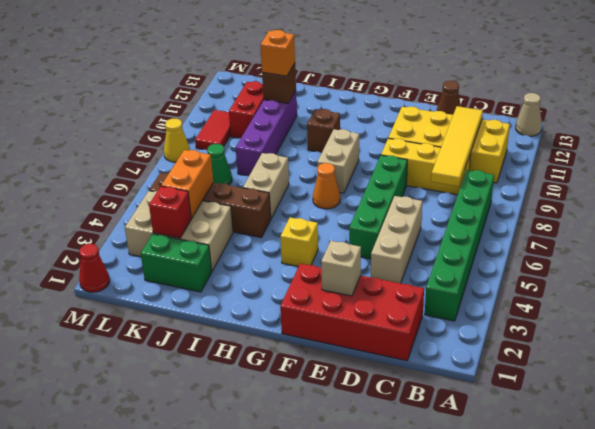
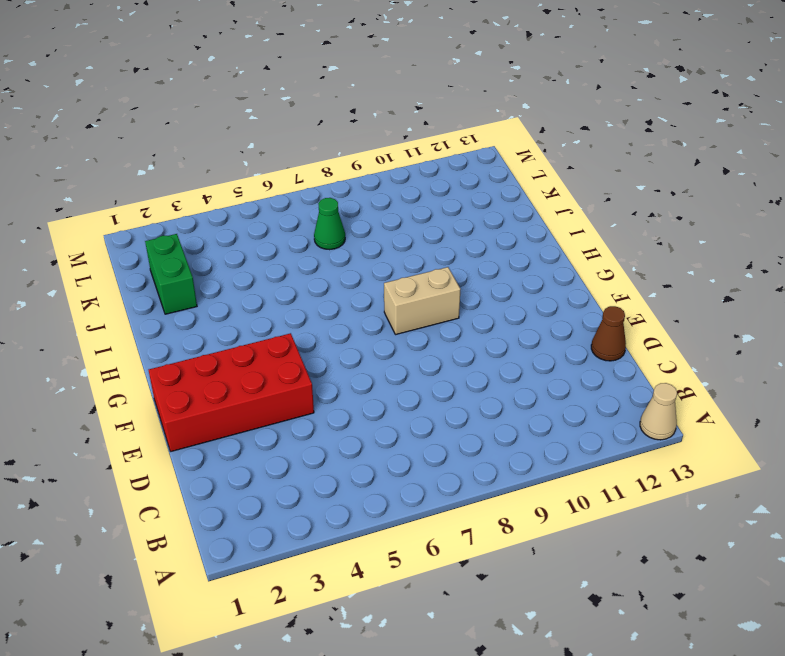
red brick E1:F4 level 1 -> red brick C1:F2 level 1
none -> green brick B3:B8 level 1
none -> yellow brick B10:E11 level 1
none -> yellow brick C9:E9 level 1

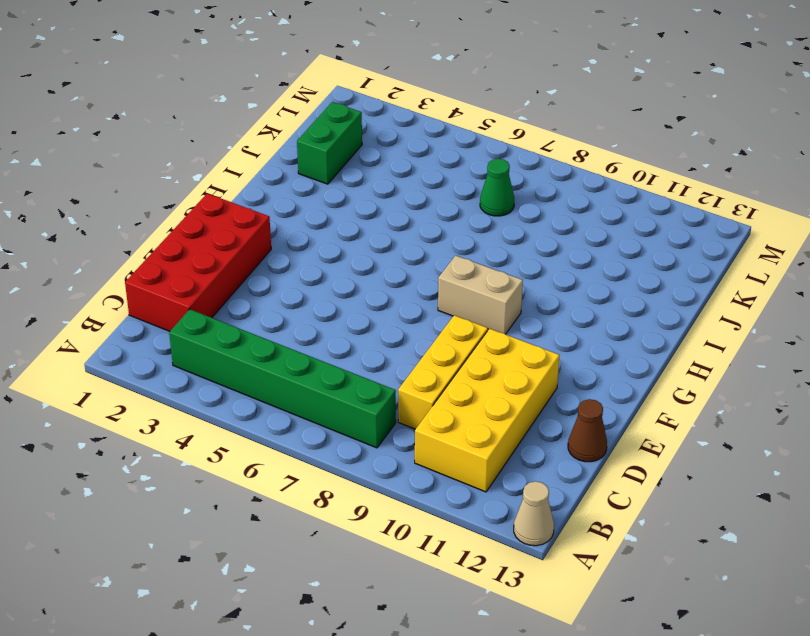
none -> tan brick D4:D6 level 1
none -> green brick E5:E8 level 1
none -> yellow brick G4 level 1

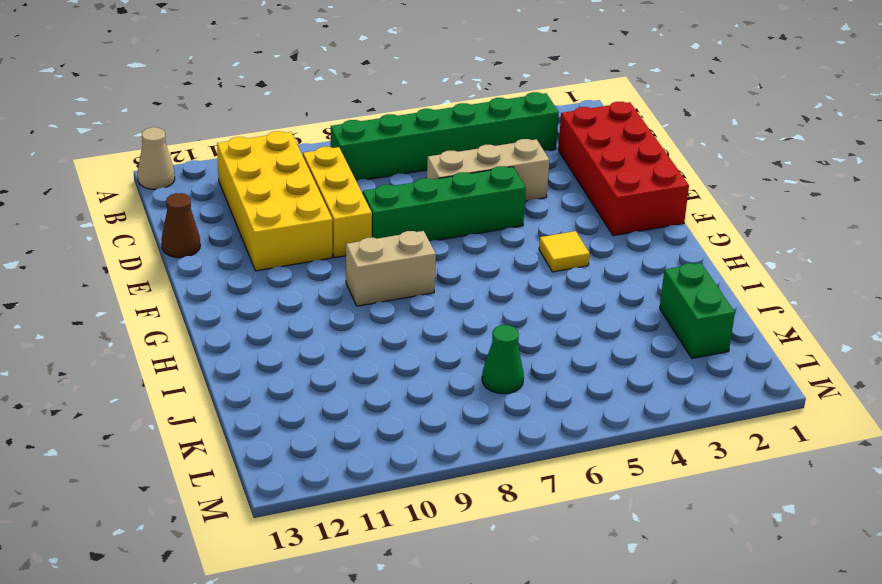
yellow tile G4 level 1 -> yellow brick G4 level 1
none -> orange cone G7 level 1
none -> brown brick H10 level 1
none -> brown brick I5:L5 level 1

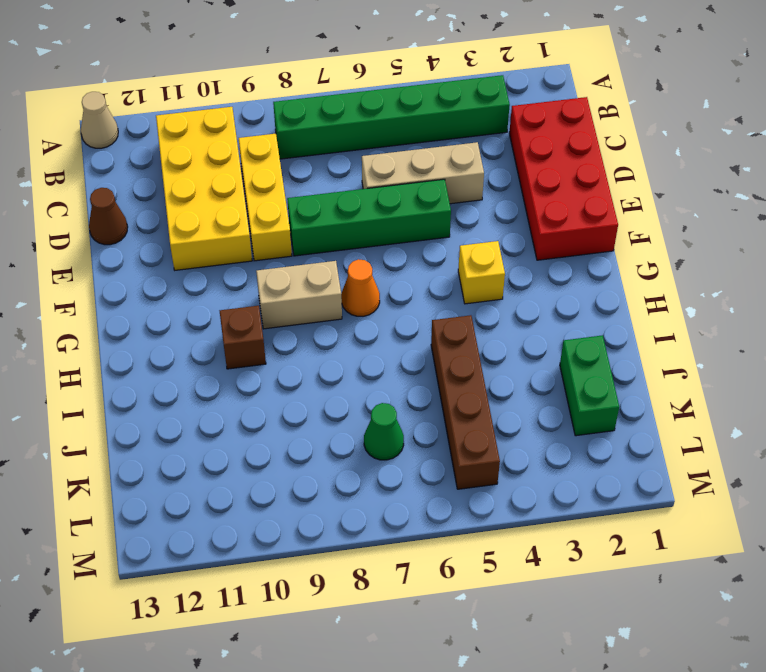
none -> tan brick I6:I7 level 1
none -> tan brick J3:L4 level 1
none -> purple brick J8:J11 level 1

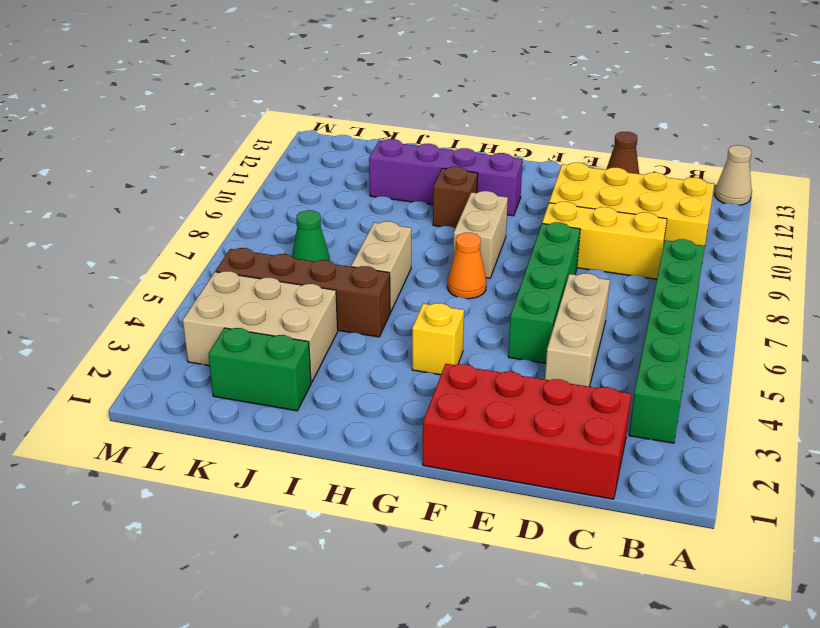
purple brick G11:J11 level 1 -> purple brick J8:J11 level 1
none -> red brick K10:K11 level 1
none -> red tile L9:L10 level 1
none -> red cone M1 level 1

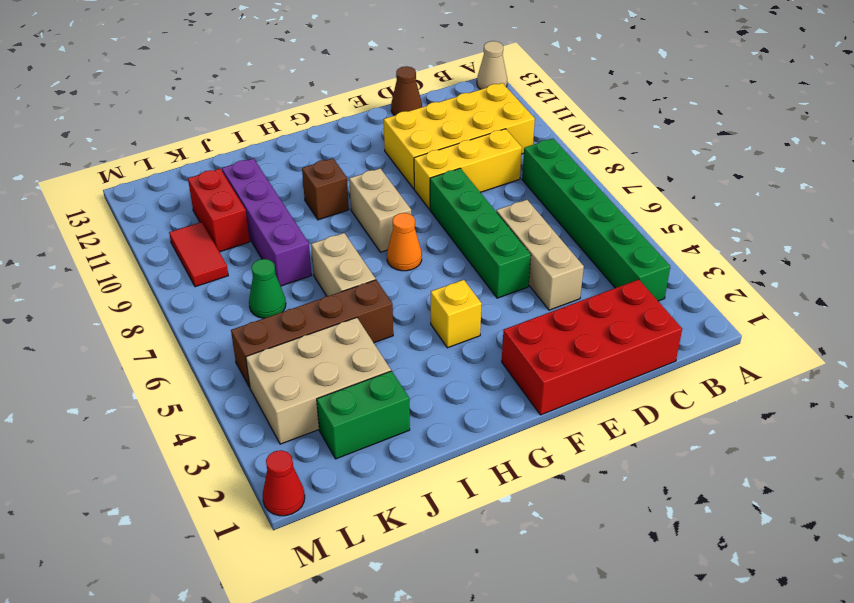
none -> yellow cone M8 level 1
none -> yellow tile C8:C11 level 2
none -> tan brick E2 level 2

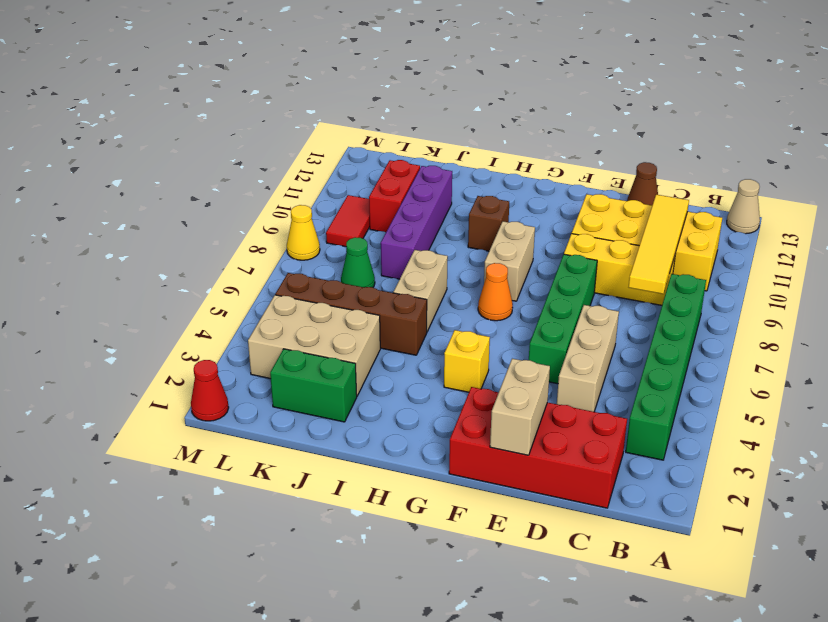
tan brick E1:E2 level 2 -> tan brick E2 level 2
none -> brown brick J11 level 2
none -> red brick K3 level 2
none -> orange brick K4:K5 level 2

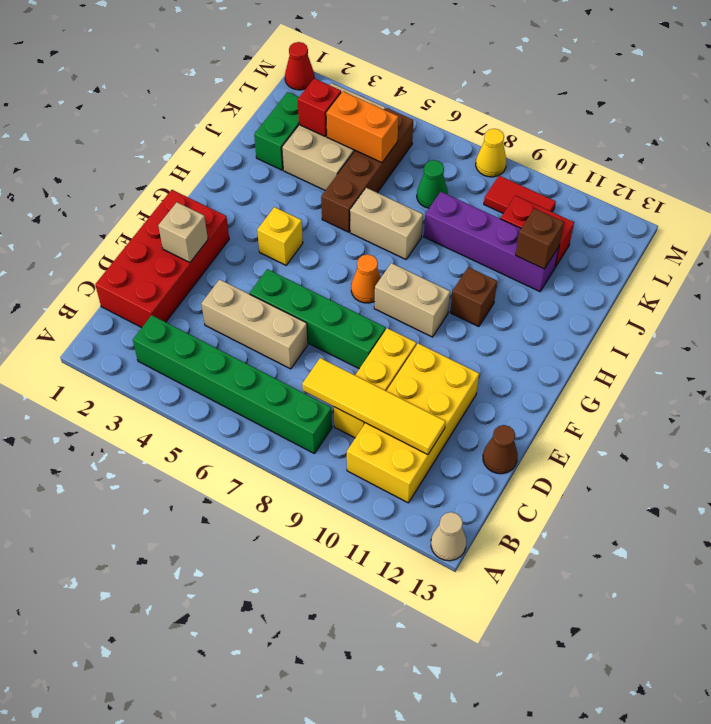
none -> orange brick J11 level 3

